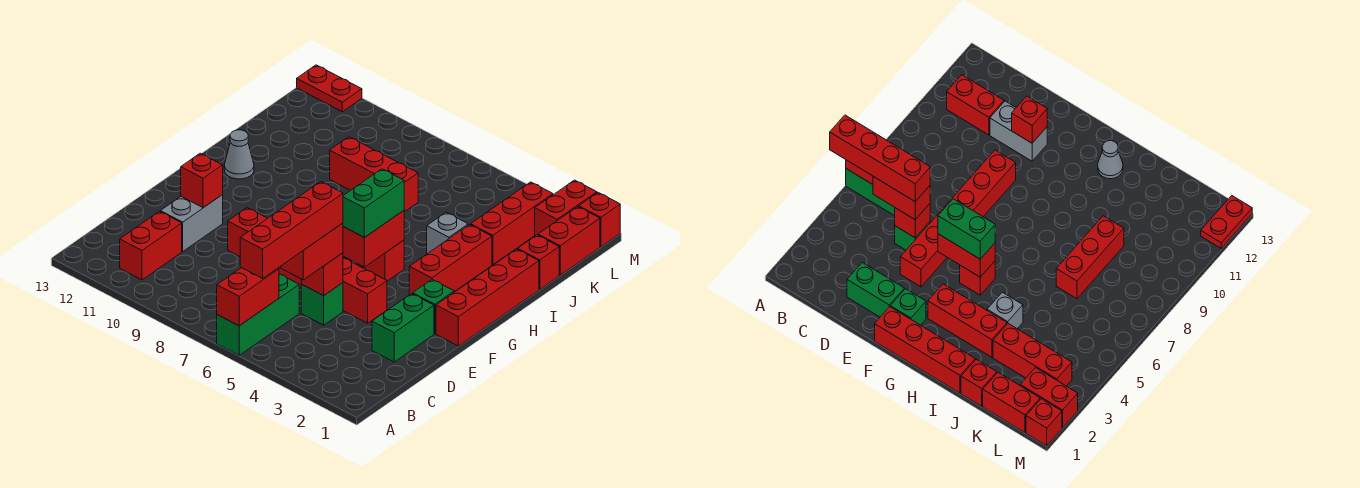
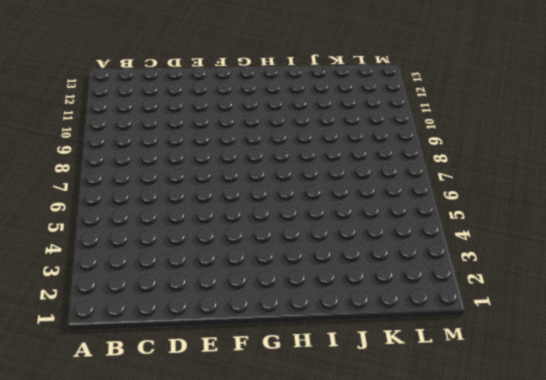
none -> green brick A6:C6 level 1
none -> red brick B11:C11 level 1
none -> green brick D2:E2 level 1

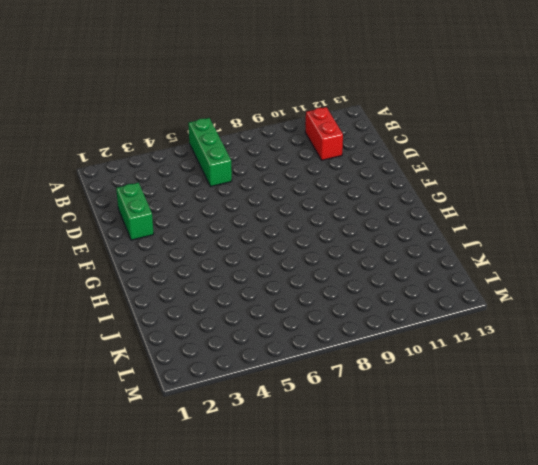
none -> green brick D5 level 1
none -> grey brick D11:E11 level 1
none -> red brick E4:E9 level 1

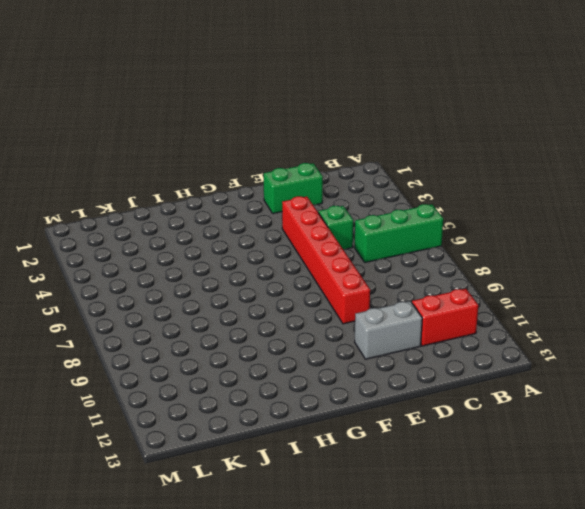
none -> red brick F1:I1 level 1
none -> green brick F2 level 1
none -> red brick G3:I3 level 1

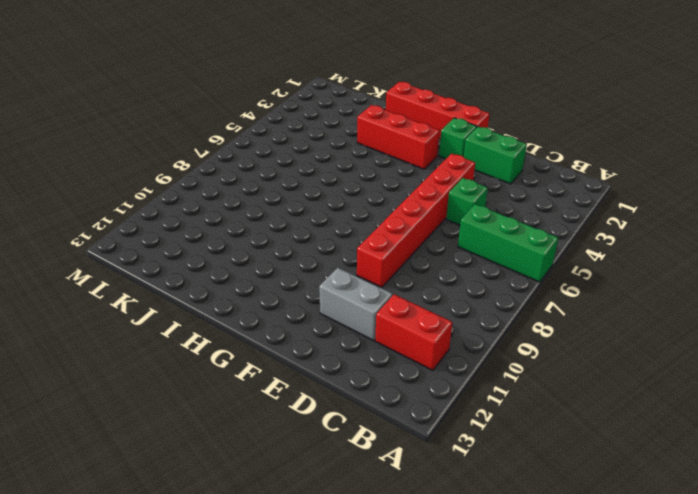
none -> red brick G5 level 1
none -> grey cone H12 level 1
none -> grey brick I4 level 1

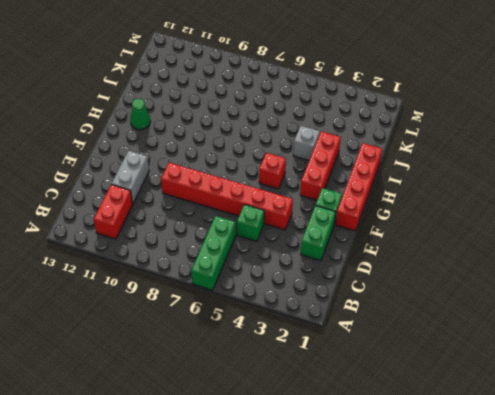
green cone H12 level 1 -> grey cone H12 level 1
none -> red brick J1 level 1
none -> red brick J3:L3 level 1
none -> red brick J7:J9 level 1

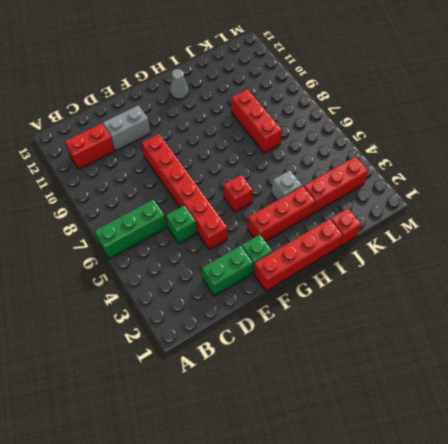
none -> red brick K1:L1 level 1
none -> red brick L2:M2 level 1
none -> red brick M1 level 1

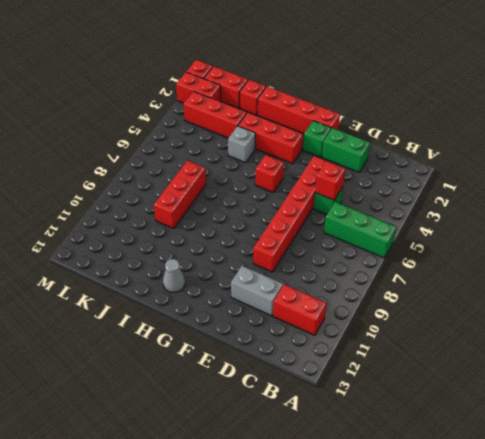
none -> red plate M12:M13 level 1
none -> red brick A6:B6 level 2
none -> red brick E11 level 2

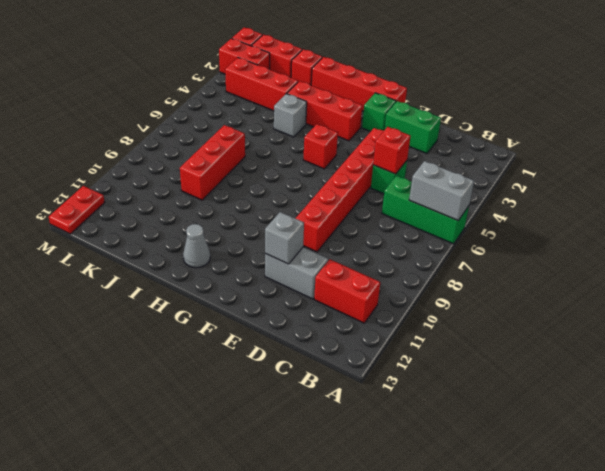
grey brick A6:B6 level 2 -> red brick A6:B6 level 2
grey brick E11 level 2 -> red brick E11 level 2
none -> red brick F5:G5 level 2
none -> red brick C5:D5 level 3
none -> green brick F5:G5 level 3

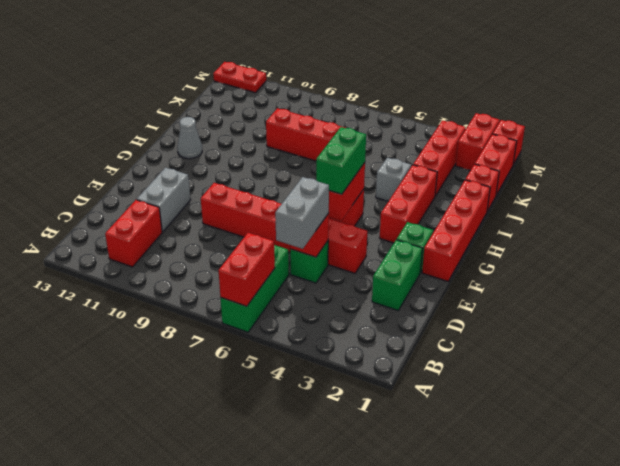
grey brick C5:D5 level 3 -> red brick C5:D5 level 3
none -> red brick E11 level 2
none -> red brick A5:D5 level 4

